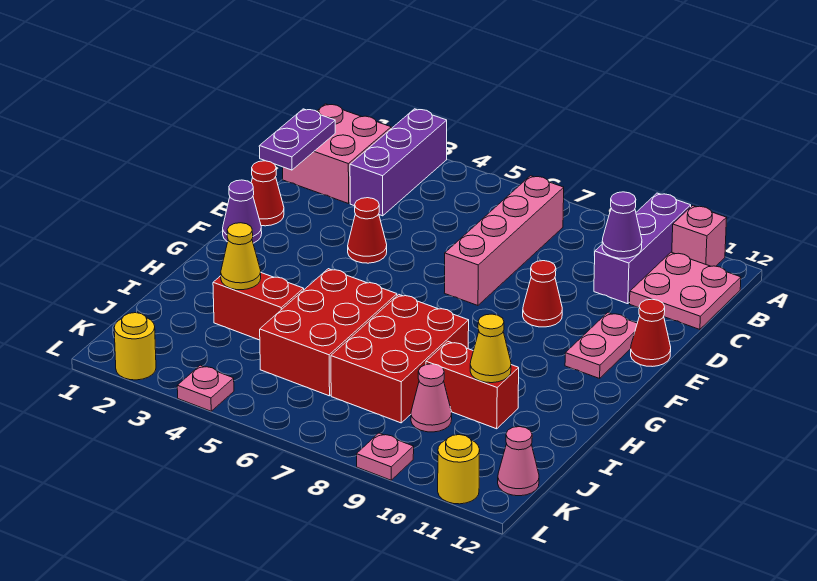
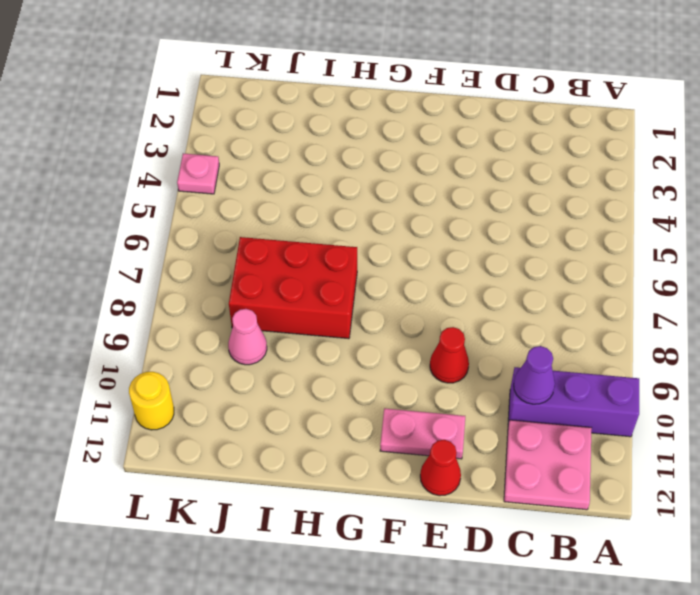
none -> purple brick A3:C3 level 1
none -> pink brick A11 level 1
none -> pink brick B1:C2 level 1

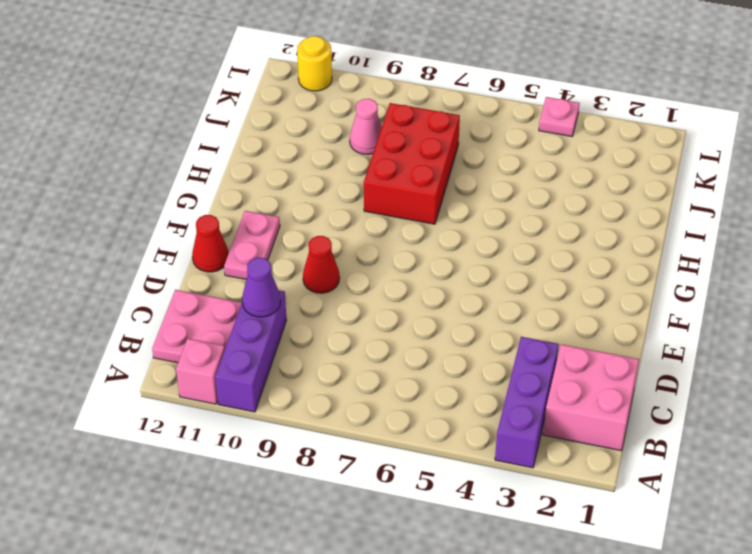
none -> pink brick B7:E7 level 1
none -> red cone E1 level 1
none -> red cone E4 level 1

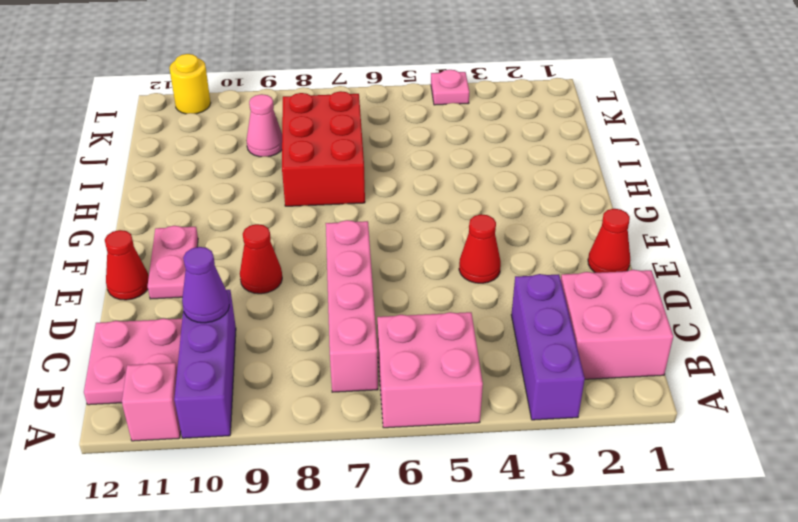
pink brick A5:B6 level 1 -> none
none -> purple cone F1 level 1
none -> red brick H5:J6 level 1
none -> red brick I3:I4 level 1

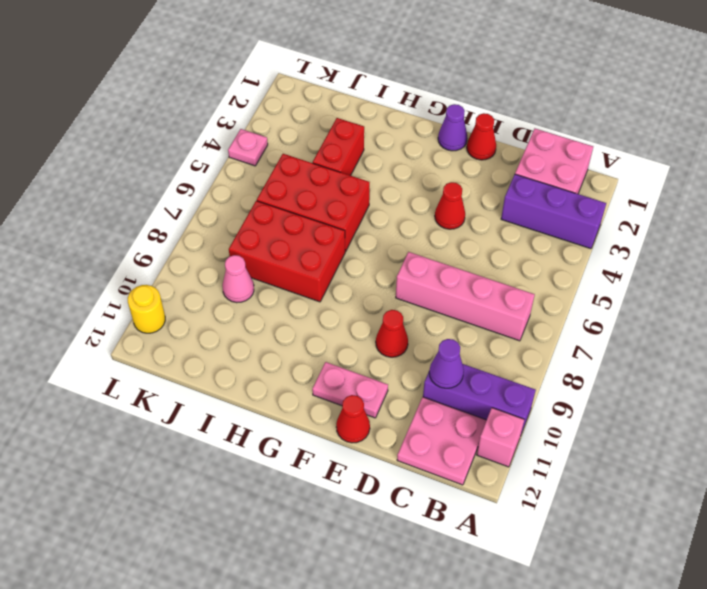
none -> red brick I9:I10 level 1
none -> pink cone K12 level 1
none -> yellow round brick L2 level 1

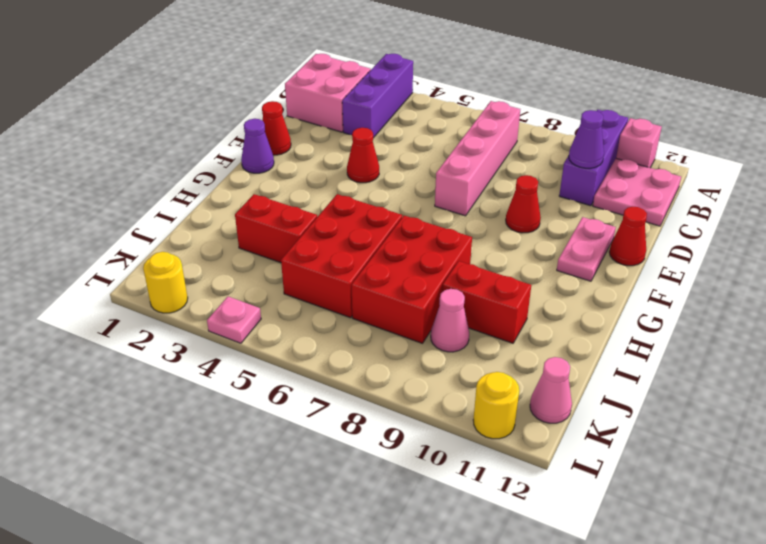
none -> pink plate L9 level 1
none -> purple plate C1:D1 level 2
none -> yellow cone I3 level 2

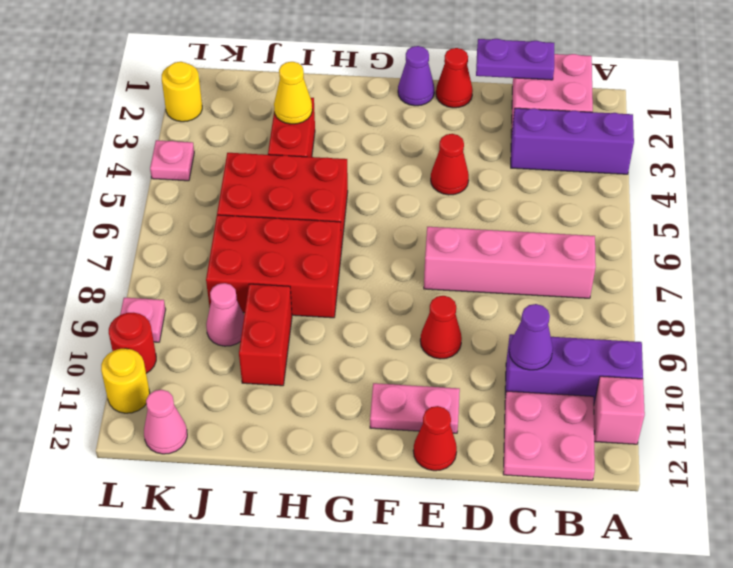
red round brick L10 level 1 -> none
none -> yellow cone I10 level 2

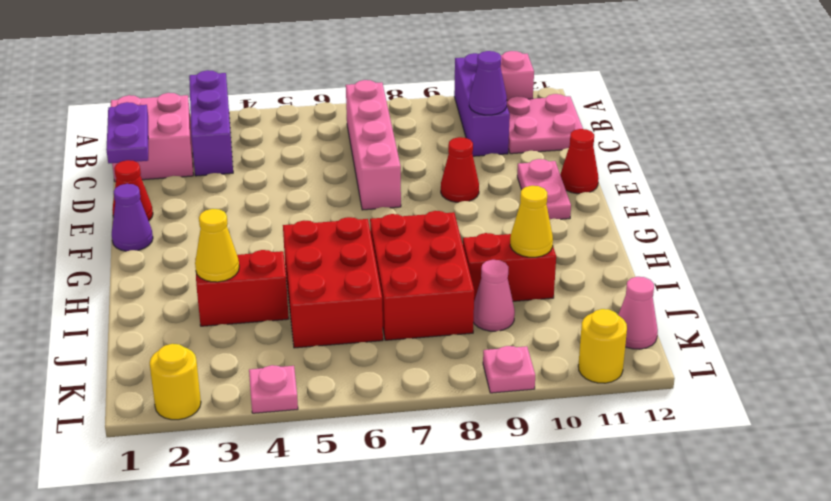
none -> red cone E4 level 1

